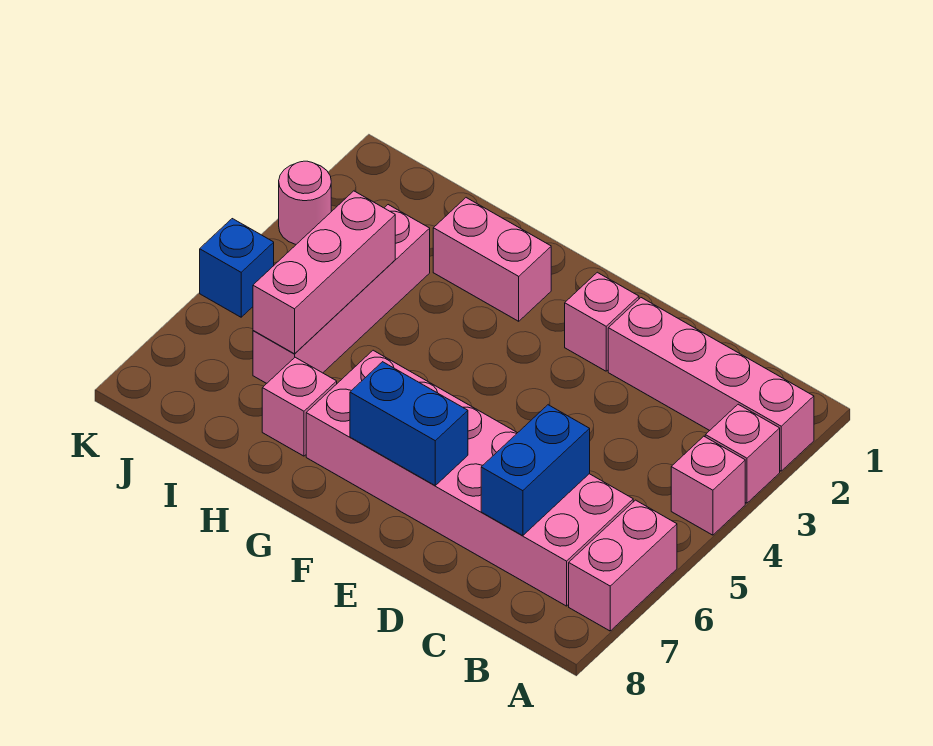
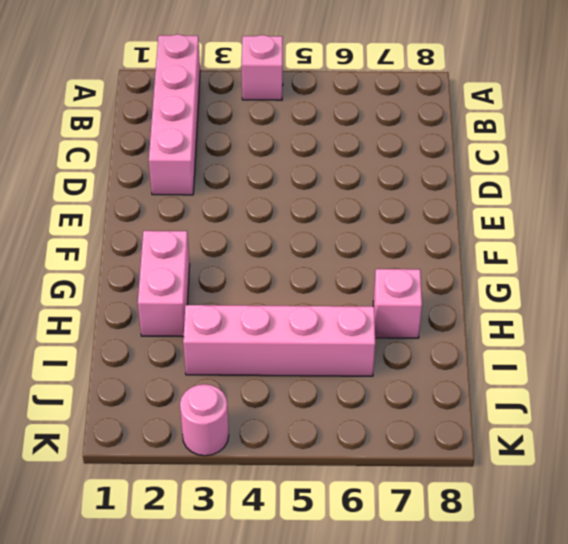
none -> pink brick A3 level 1
none -> pink brick A6:A7 level 1
none -> pink brick B6:G7 level 1

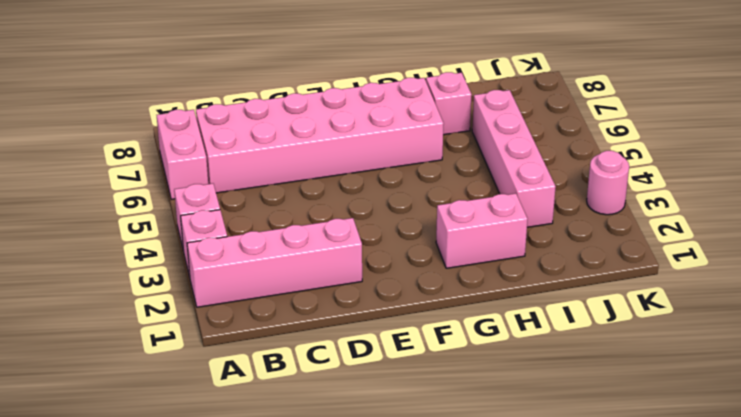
none -> pink brick E2 level 1
none -> blue brick K5 level 1
none -> blue brick C6:C7 level 2

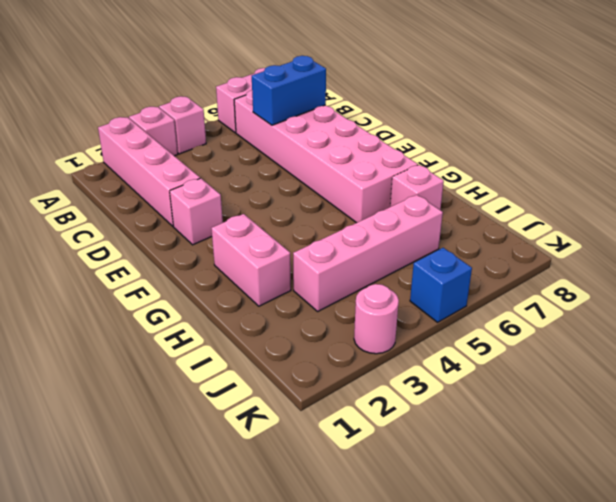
none -> blue brick E7:F7 level 2
none -> pink brick I4:I6 level 2

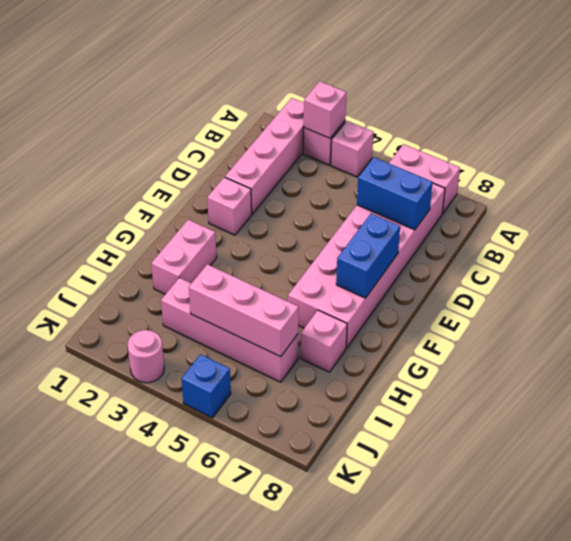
pink brick A3 level 2 -> none

